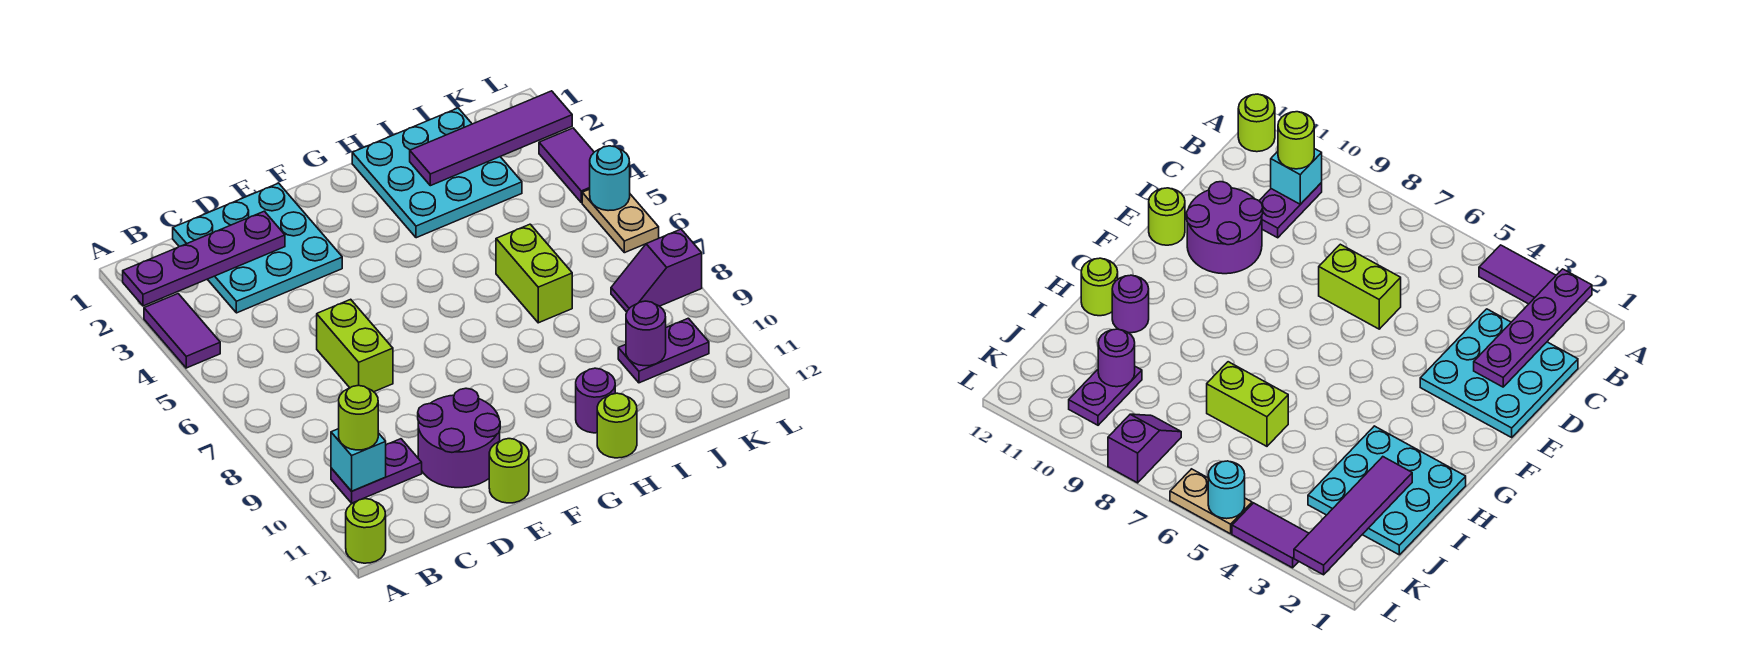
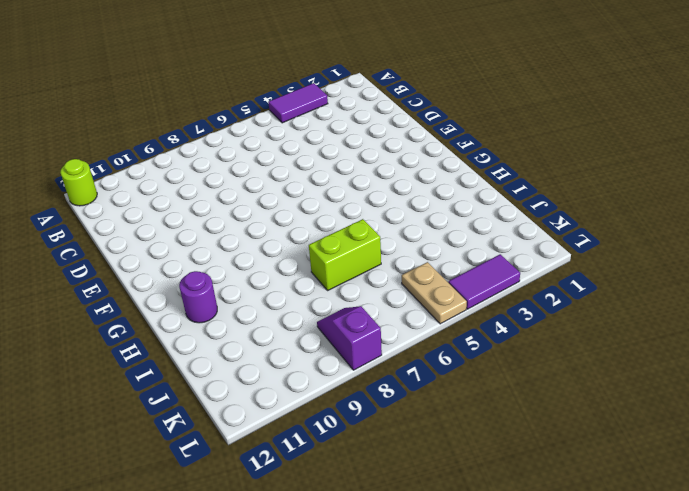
tan plate K5:L5 level 1 -> tan plate L5:L6 level 1
none -> purple plate B10:C10 level 1
none -> cyan plate C1:E3 level 1
none -> lime brick D6:D7 level 1

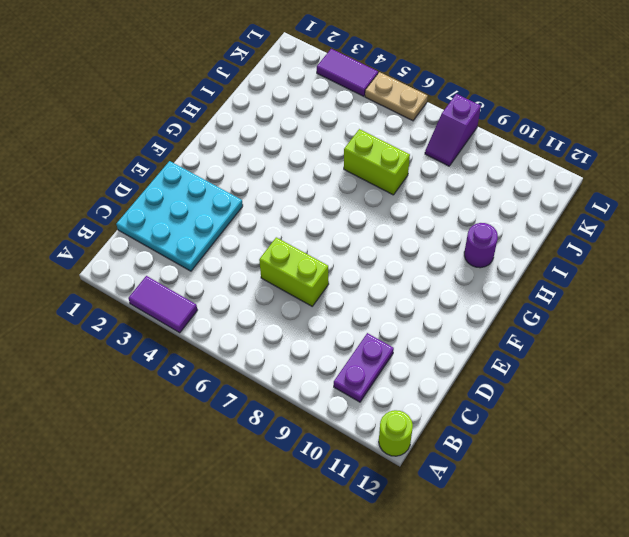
none -> purple round brick D10:E11 level 1
none -> lime round brick E12 level 1
none -> cyan plate H1:J3 level 1

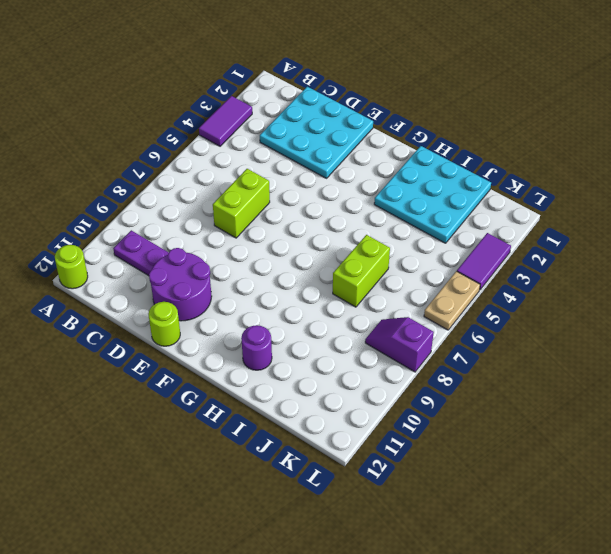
none -> lime round brick H12 level 1
none -> purple plate J10:K10 level 1
none -> purple plate A2:D2 level 2

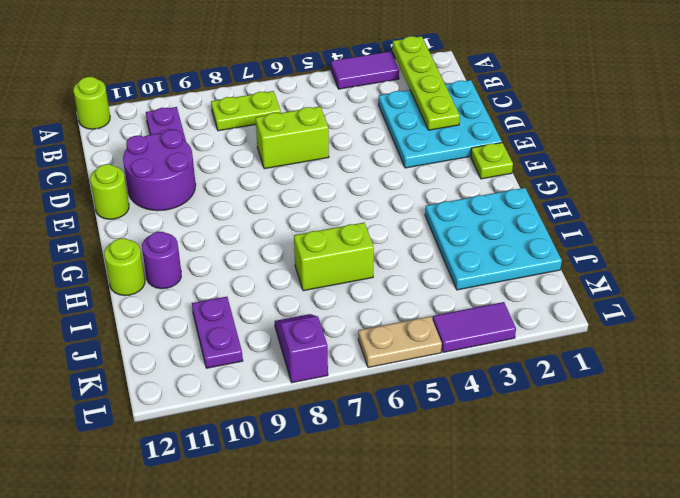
lime plate A2:D2 level 2 -> purple plate A2:D2 level 2
lime plate B7:B8 level 1 -> none
lime plate F1 level 1 -> none
none -> cyan brick B10 level 2
none -> purple tile I2:L2 level 2
none -> purple round brick J10 level 2

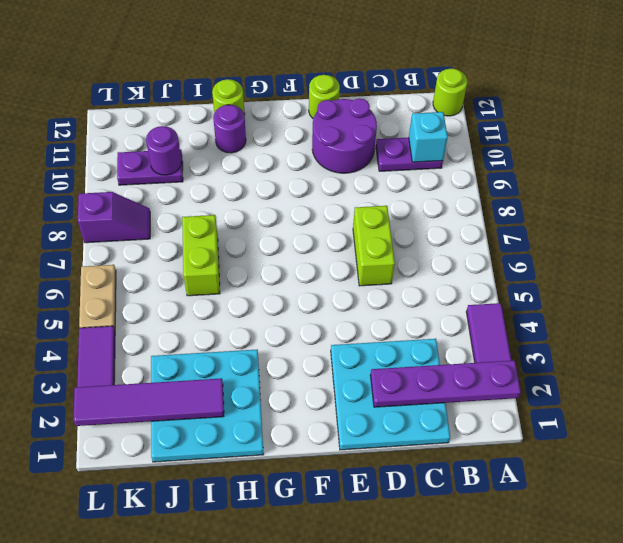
none -> cyan round brick L5 level 2
none -> lime round brick B10 level 3

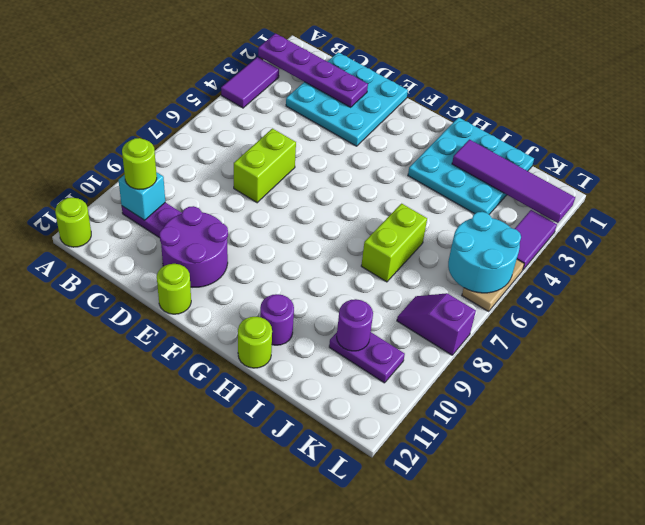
cyan round brick K5:L6 level 2 -> cyan round brick L5 level 2

